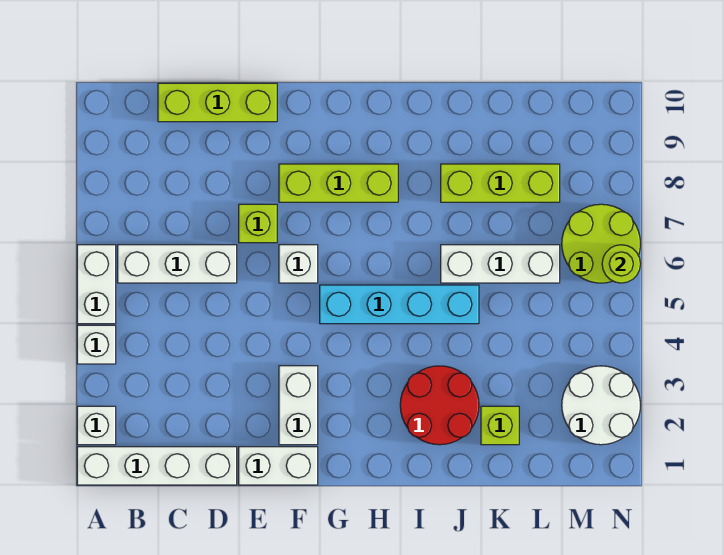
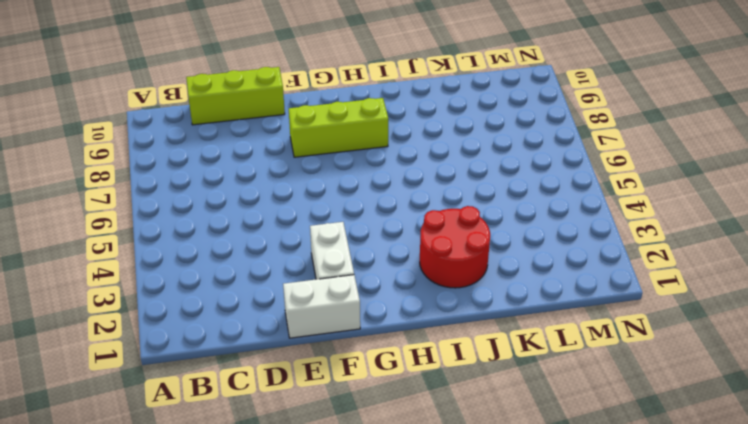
none -> white brick A1:D1 level 1
none -> white brick A2 level 1
none -> white brick A4 level 1

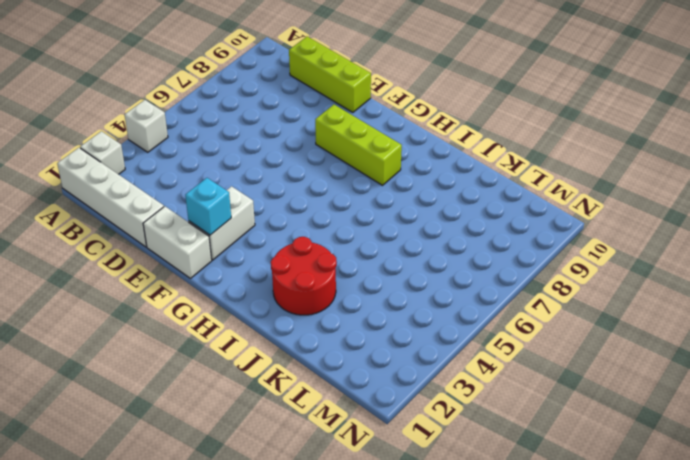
cyan brick F2 level 2 -> none
none -> white brick A5:A6 level 1
none -> white brick B6:D6 level 1
none -> lime brick E7 level 1

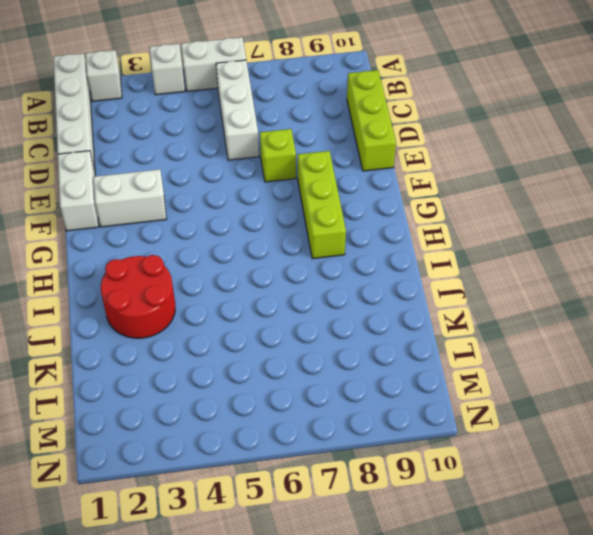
none -> white brick F6 level 1
none -> cyan brick G5:J5 level 1
none -> white brick J6:L6 level 1

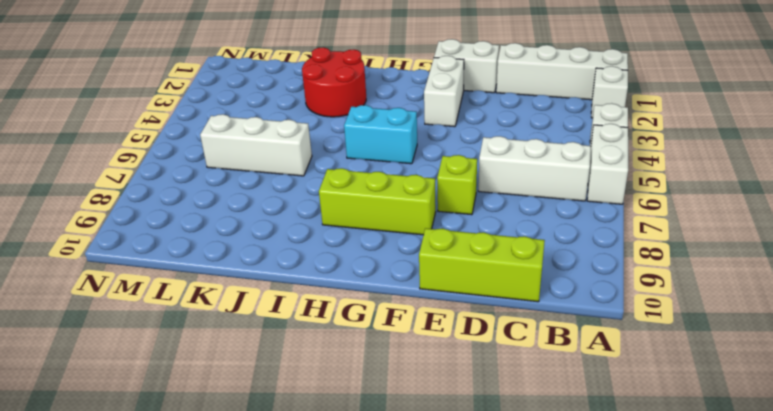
cyan brick G5:H5 level 1 -> cyan brick G5:J5 level 1
none -> white brick F6 level 1
none -> lime brick J8:L8 level 1
none -> lime brick K2 level 1

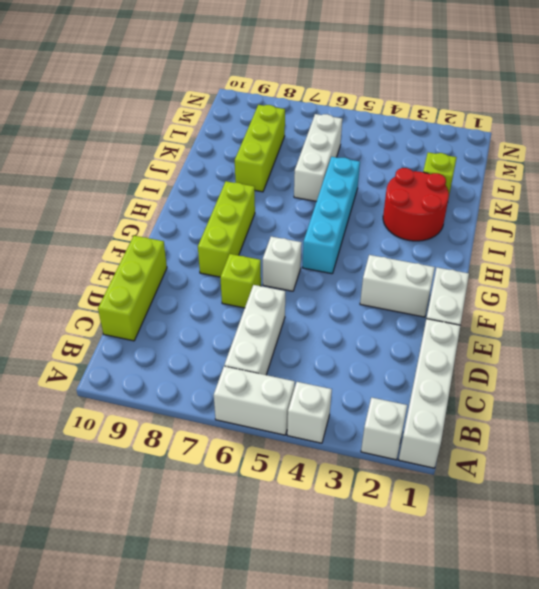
none -> white round brick M2:N3 level 1
none -> lime round brick M6:N7 level 1
none -> lime round brick N6 level 2

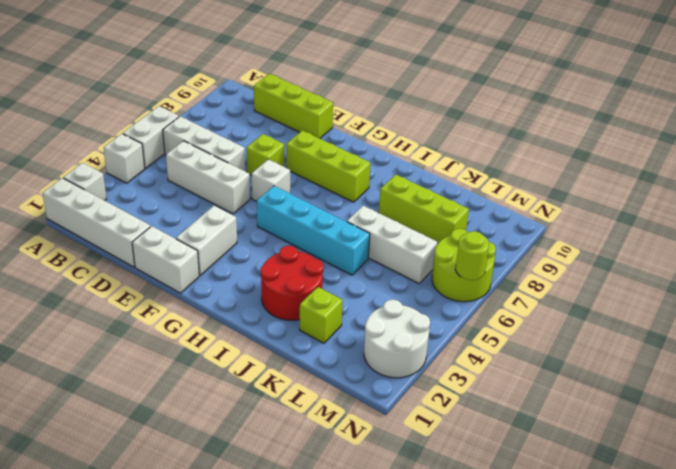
white brick C5:E5 level 1 -> none

